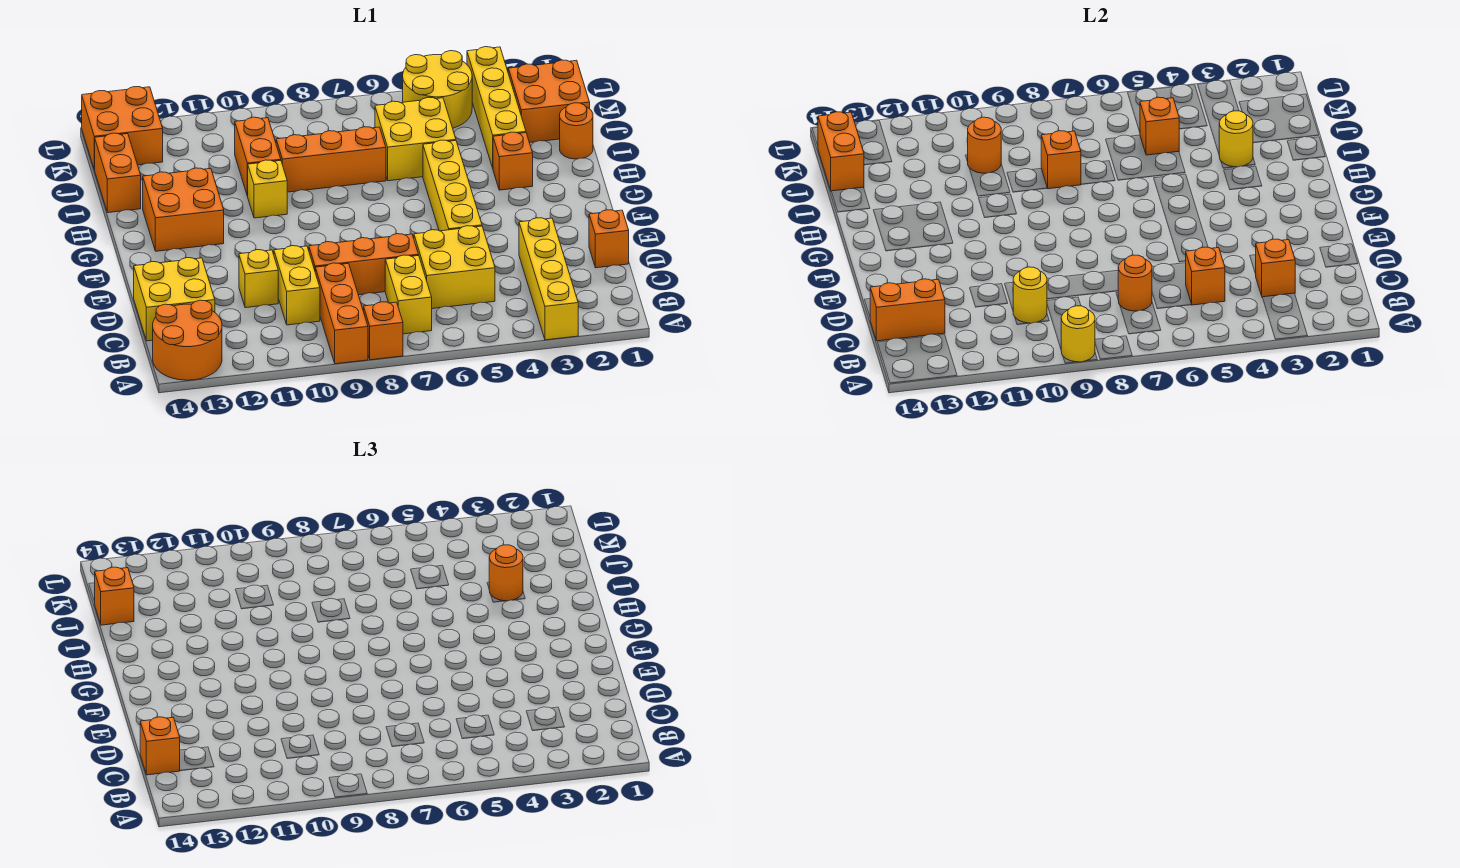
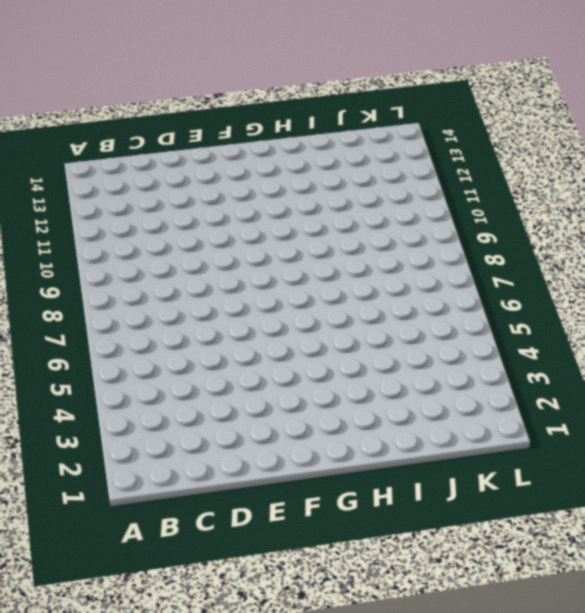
none -> yellow brick A3:D3 level 1
none -> orange brick A8 level 1
none -> orange brick A9:C9 level 1
none -> orange round brick A13:B14 level 1

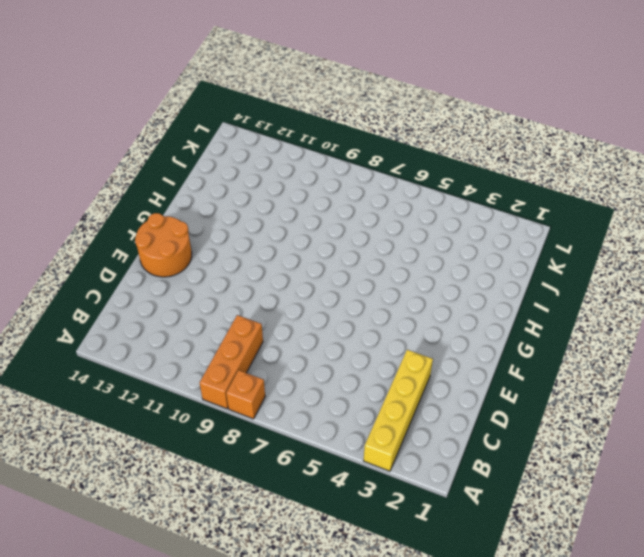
orange round brick E13:F14 level 1 -> orange round brick A13:B14 level 1
none -> yellow brick B7:C7 level 1
none -> yellow brick C5:D6 level 1
none -> yellow brick C10:D10 level 1
none -> yellow brick C13:D14 level 1

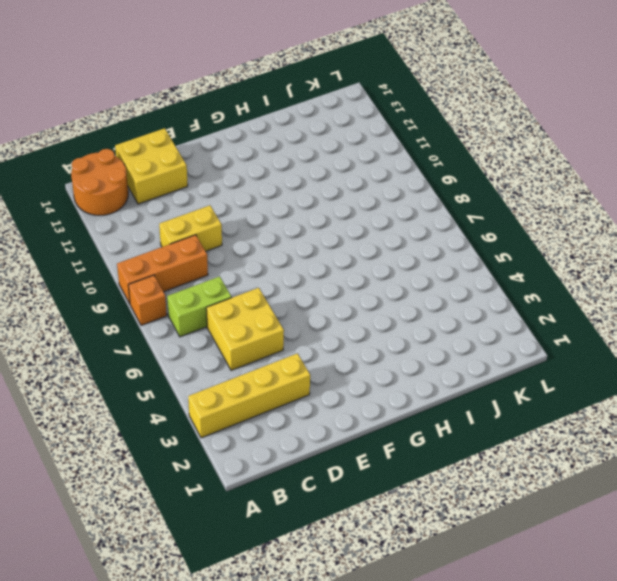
lime brick B7:C7 level 1 -> yellow brick B7:C7 level 1
none -> orange brick D1 level 1
none -> orange brick D7:D9 level 1
none -> yellow brick D11 level 1
none -> yellow brick E5:H5 level 1

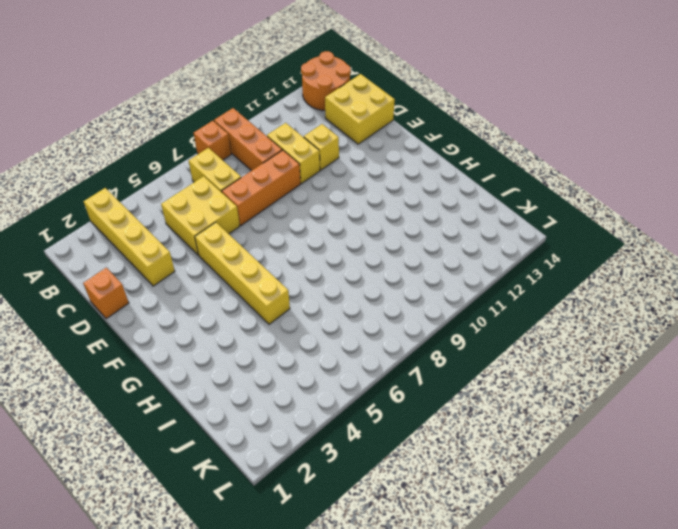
none -> orange brick G12:H13 level 1
none -> orange brick H3 level 1
none -> yellow brick H10 level 1
none -> orange round brick I1 level 1

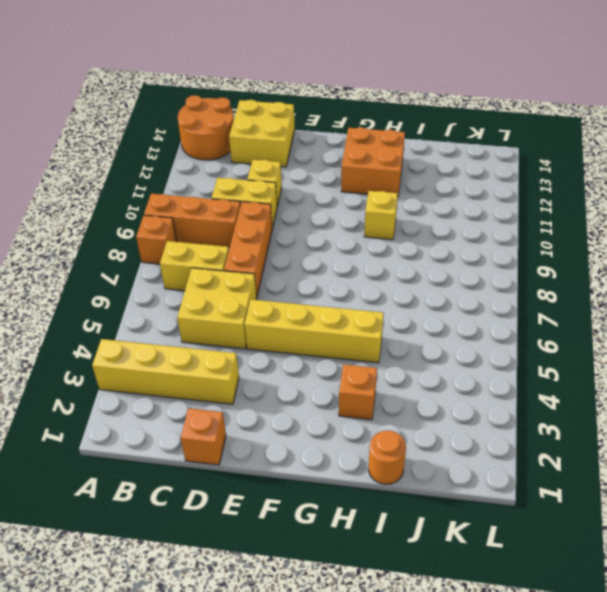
none -> yellow brick I3:L3 level 1
none -> yellow brick I5:J6 level 1
none -> orange brick I7:I9 level 1
none -> orange brick I10:J10 level 1

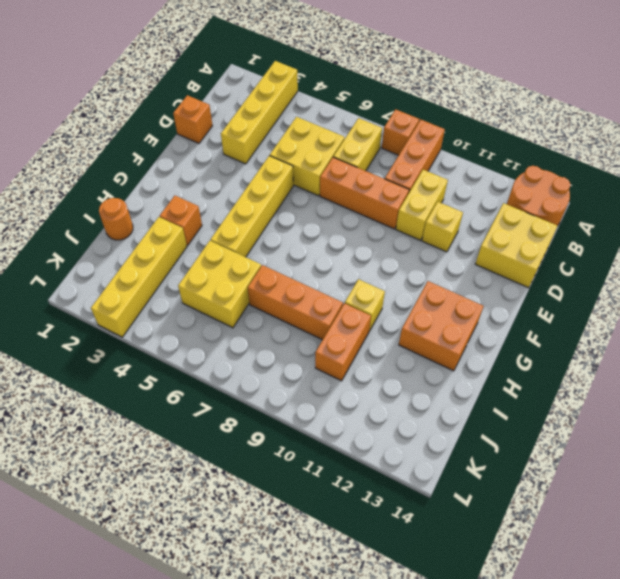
none -> orange brick I14:J14 level 1
none -> orange brick J1:K2 level 1
none -> yellow round brick K4:L5 level 1
none -> orange brick K13:L14 level 1

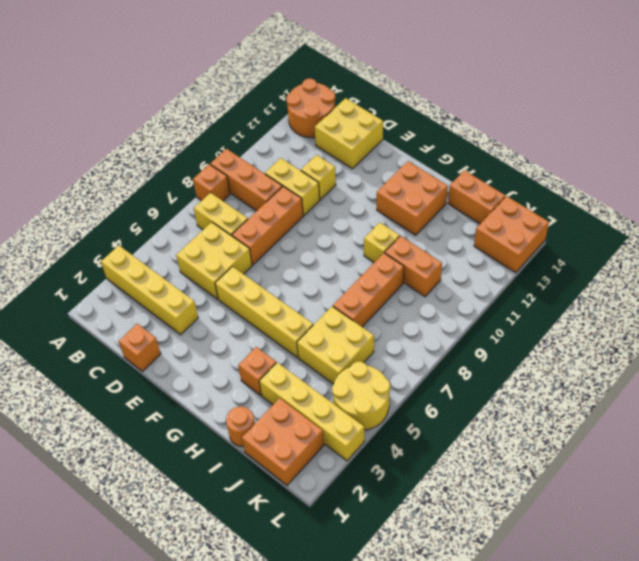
none -> yellow round brick A9 level 2
none -> orange brick C3 level 2
none -> orange brick C5 level 2
none -> orange round brick C7 level 2

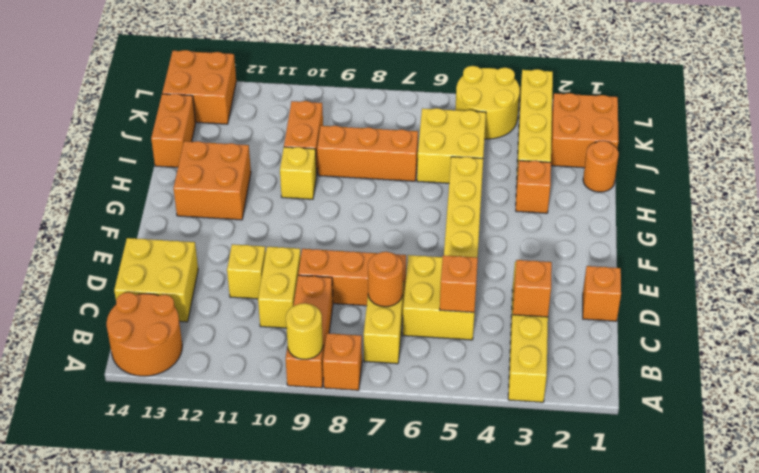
none -> yellow round brick C10 level 2
none -> orange brick C13:C14 level 2
none -> yellow round brick I3 level 2
none -> orange brick I8 level 2

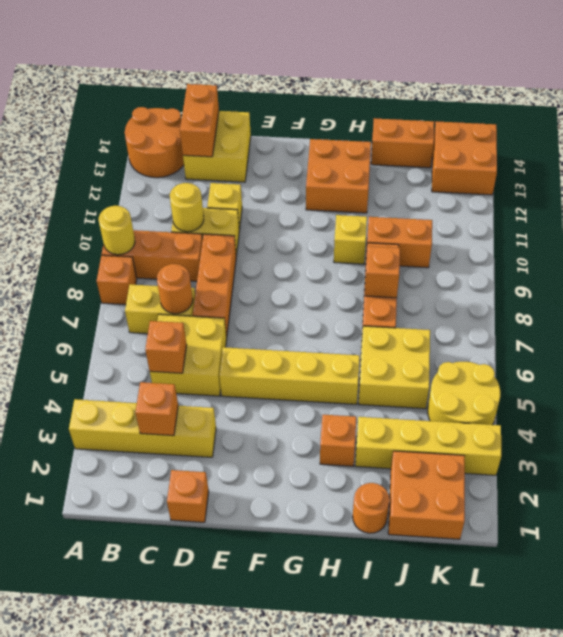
none -> yellow round brick I3 level 2
none -> orange brick J5 level 2
none -> orange round brick J10 level 2
none -> orange brick J14:K14 level 2

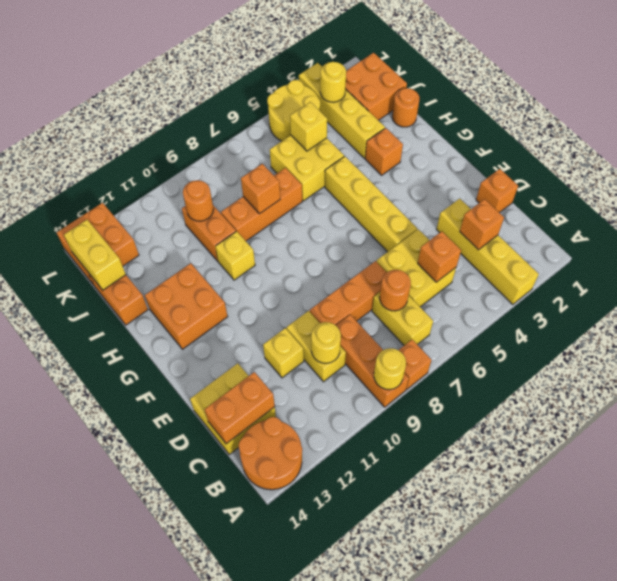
yellow brick J5 level 2 -> orange brick J5 level 2
yellow brick J14:K14 level 2 -> orange brick J14:K14 level 2
yellow round brick K3 level 2 -> yellow round brick I3 level 2
none -> orange brick C14 level 3
none -> orange round brick I3 level 3
none -> orange brick J14 level 3

